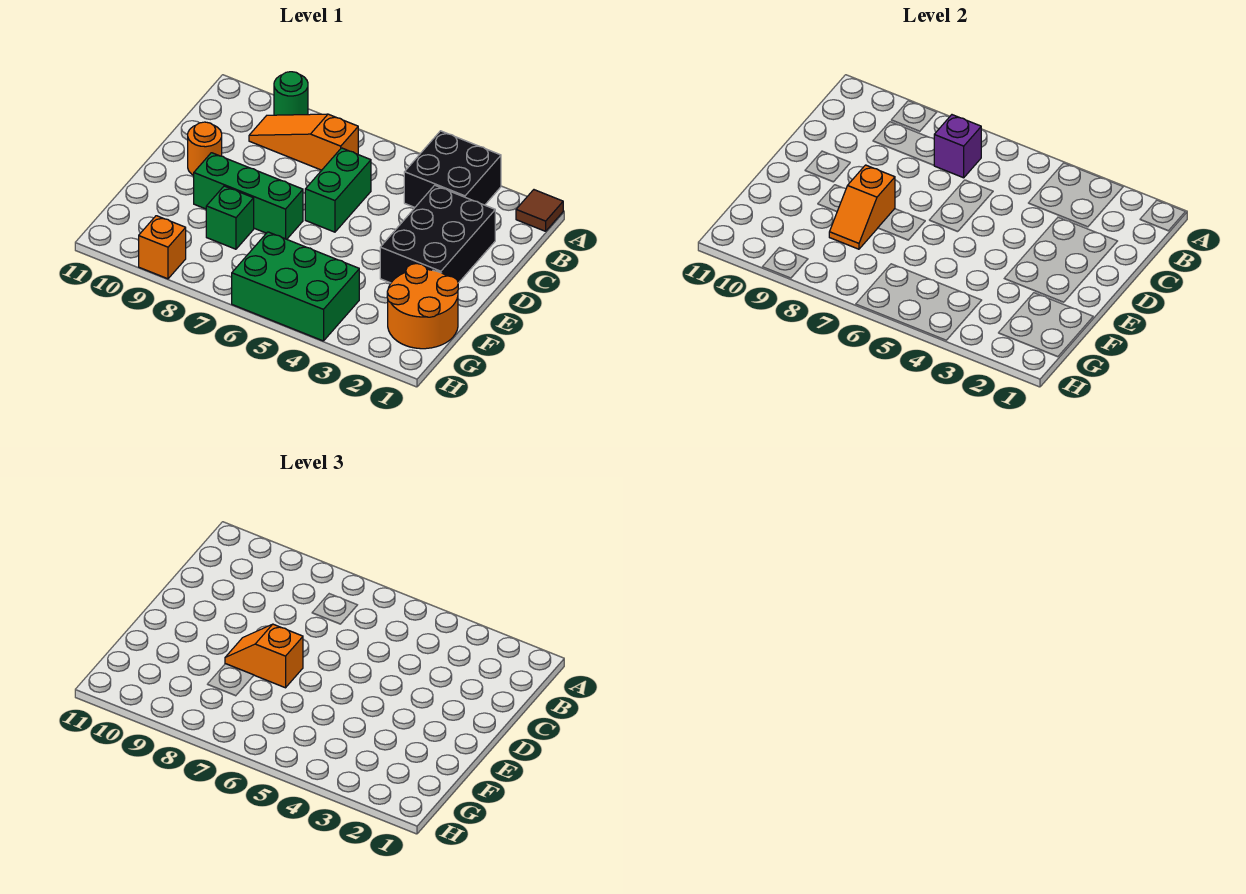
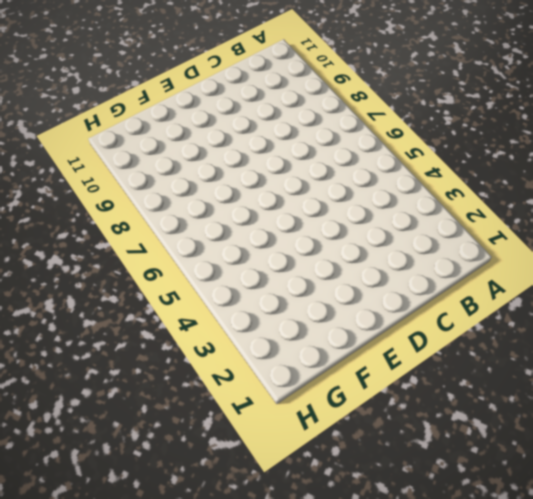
none -> brown tile A1 level 1
none -> black brick A3:B4 level 1
none -> green round brick A9 level 1

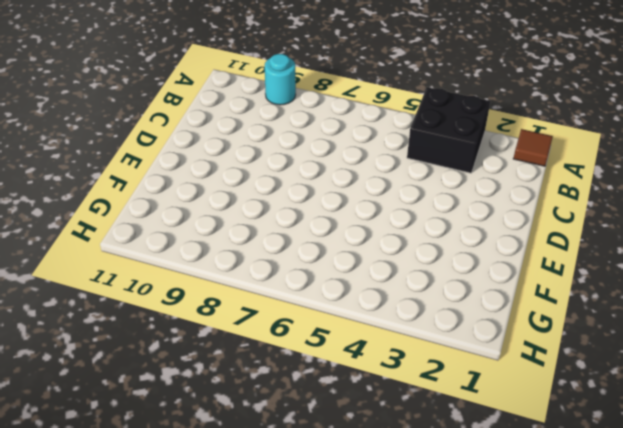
cyan round brick A9 level 1 -> green round brick A9 level 1
none -> orange slope B7:B9 level 1 top 7
none -> black brick C2:E3 level 1
none -> green brick C6:D6 level 1

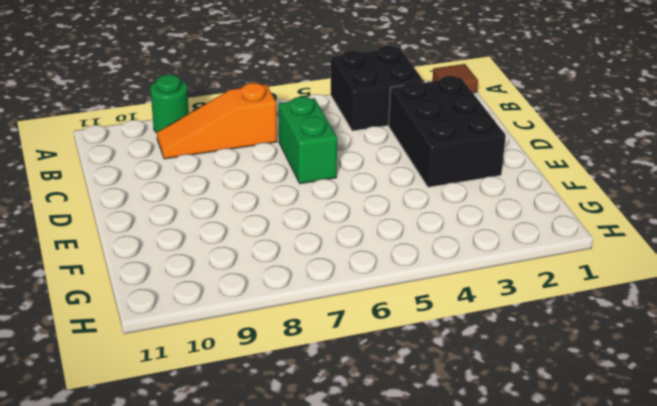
none -> orange round brick D10 level 1
none -> green brick E7:E9 level 1
none -> orange round brick F1:G2 level 1

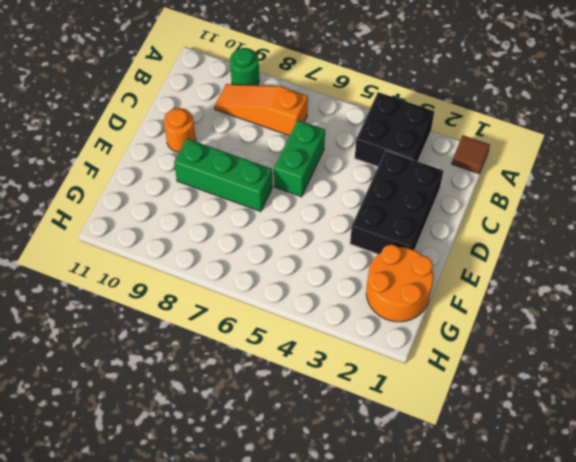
none -> green brick F8 level 1
none -> green brick G4:H6 level 1
none -> orange brick H9 level 1

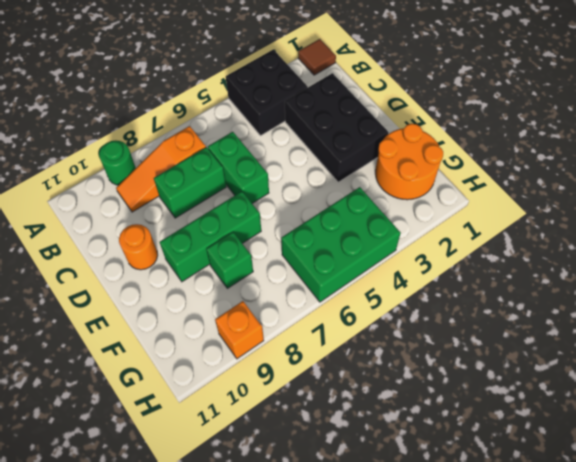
green brick C7:C8 level 1 -> none
none -> purple brick B7 level 2
none -> orange slope E8:F8 level 2 top E
none -> orange slope E7:E8 level 3 top 7

